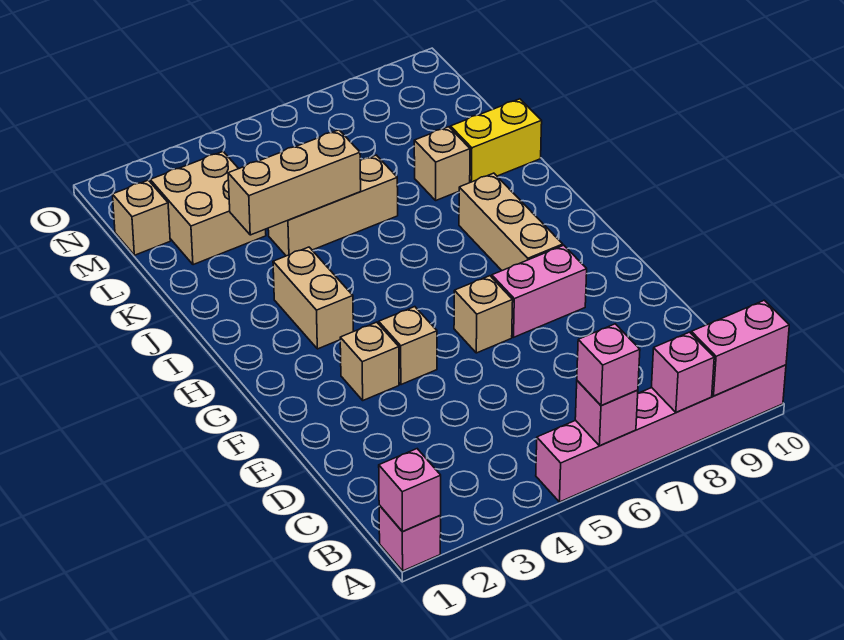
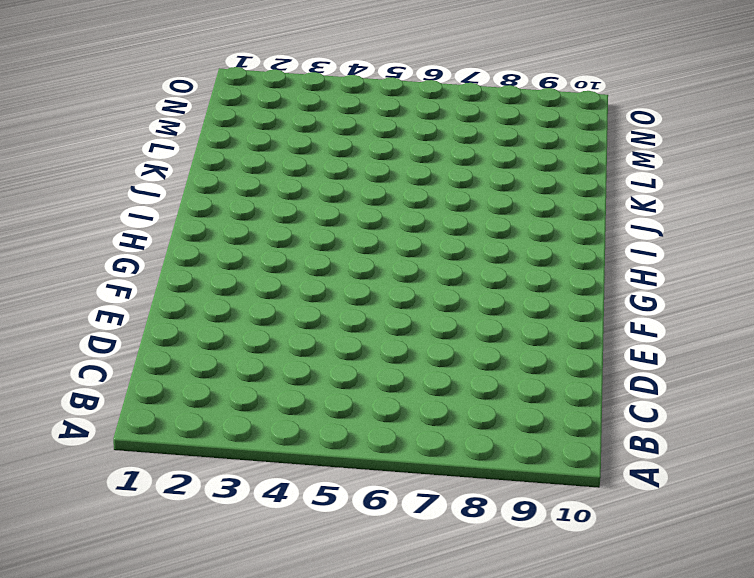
none -> pink brick A1 level 1
none -> pink brick A5:A10 level 1
none -> tan brick F3 level 1

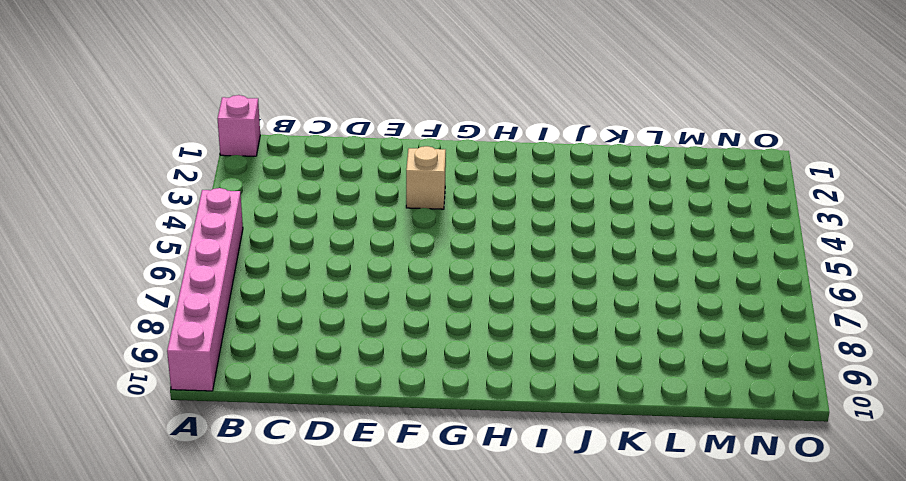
none -> tan brick F4 level 1
none -> tan brick F6 level 1
none -> pink brick F7:F8 level 1

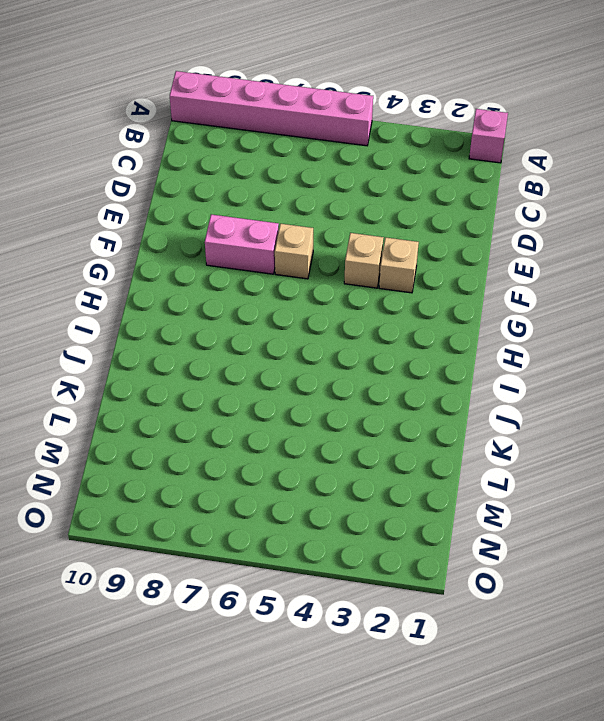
none -> tan brick G8:I8 level 1
none -> tan brick H3:I3 level 1
none -> tan brick K4:K6 level 1

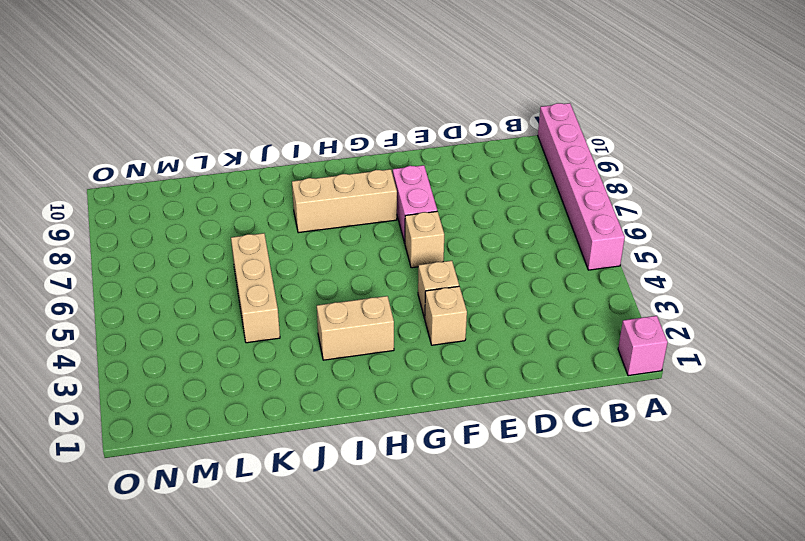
none -> tan brick K8 level 1
none -> yellow brick K9:K10 level 1
none -> tan brick L2:M3 level 1

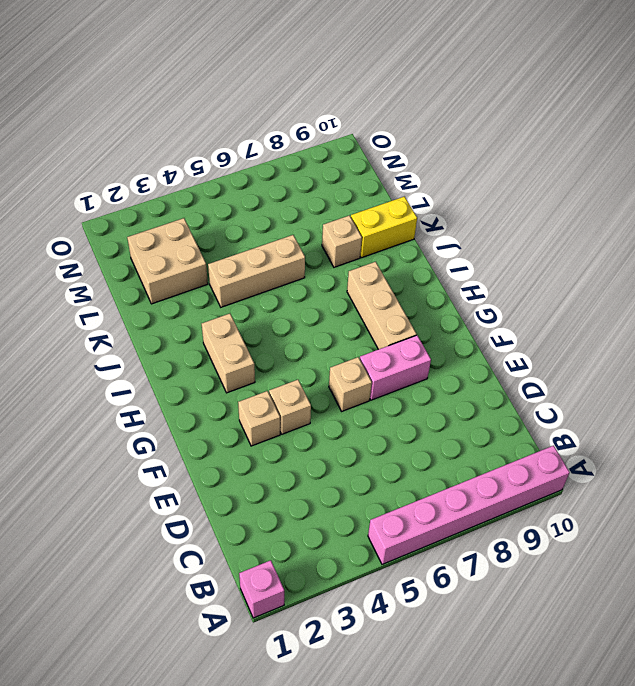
none -> tan brick M1 level 1
none -> pink brick A1 level 2
none -> pink brick A6 level 2

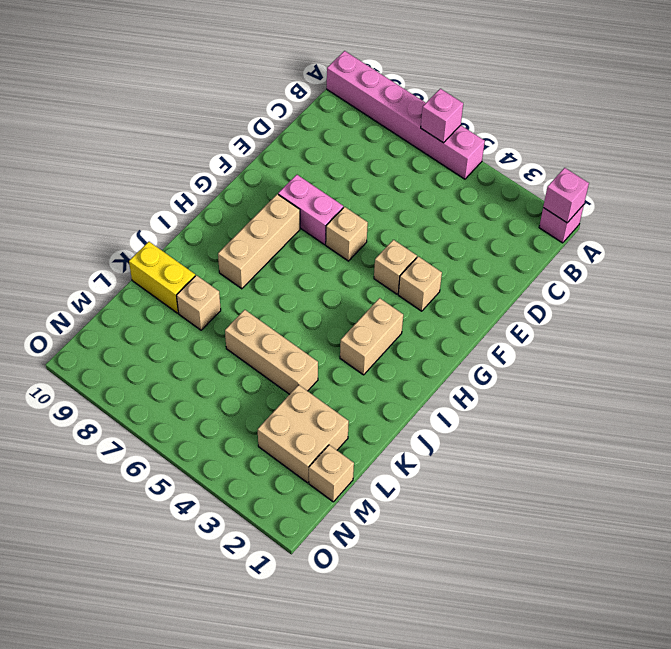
none -> pink brick A8 level 2
none -> pink brick A9:A10 level 2
none -> tan brick K3:K5 level 2

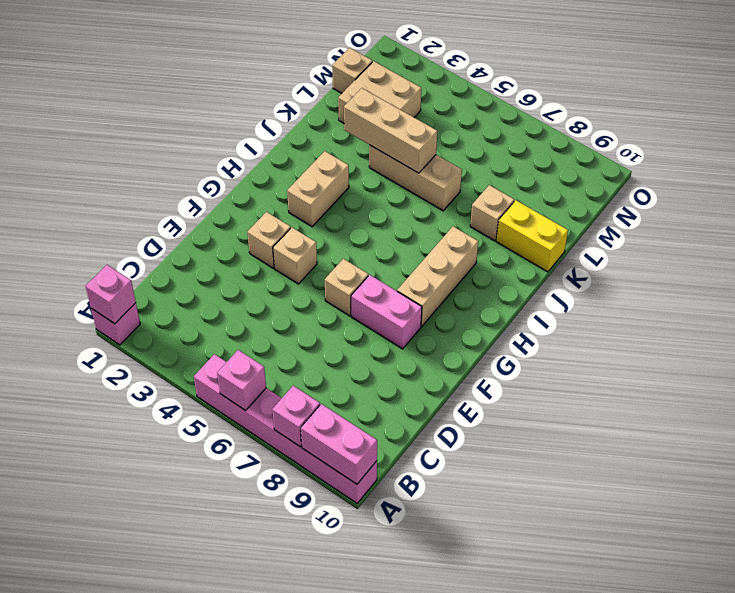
none -> pink brick A6 level 3

